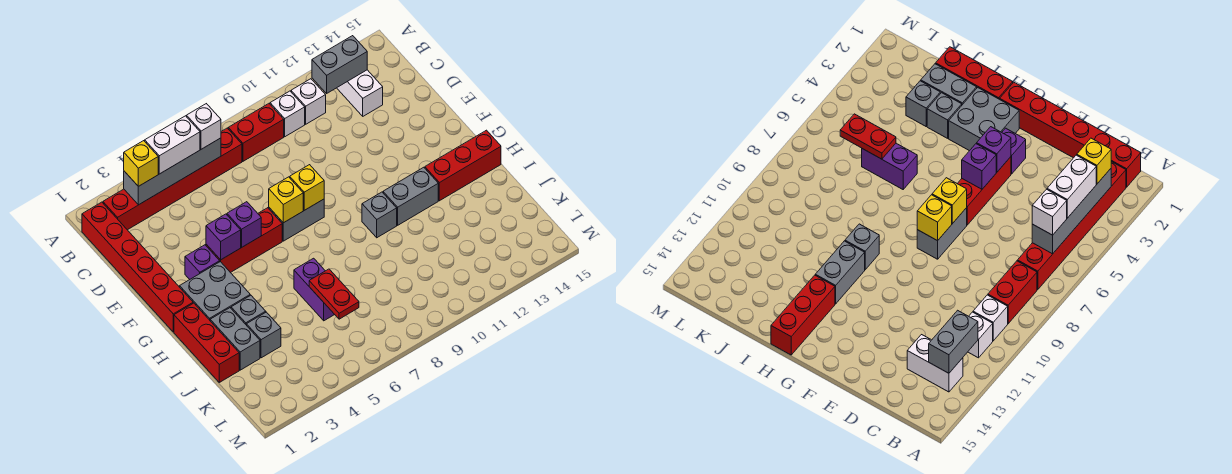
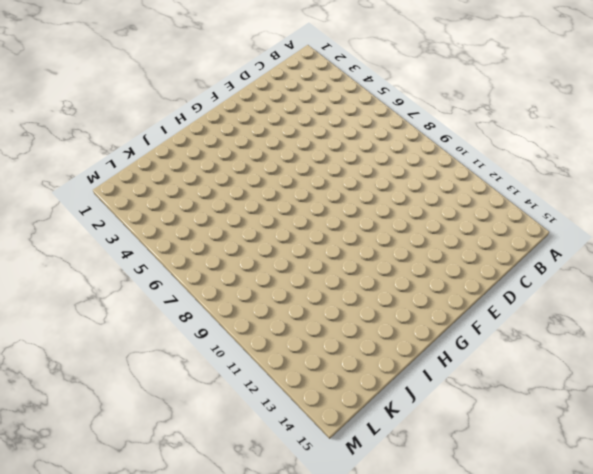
none -> red brick B1:G1 level 1
none -> red brick B2:B7 level 1
none -> red brick B8:B9 level 1

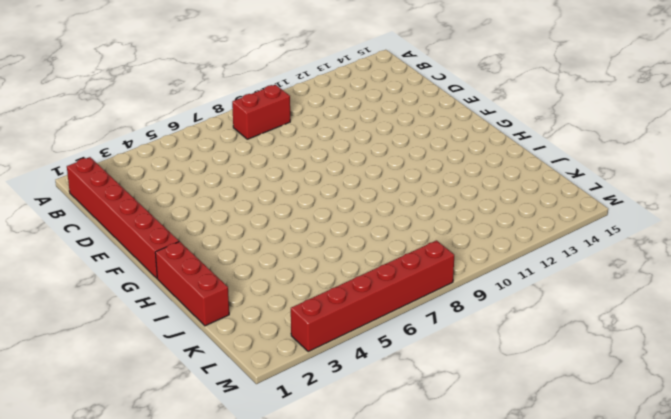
red brick M3:M8 level 1 -> red brick B2:B7 level 1
none -> white brick B10 level 1
none -> white brick B11 level 1
none -> white brick B13:C13 level 1

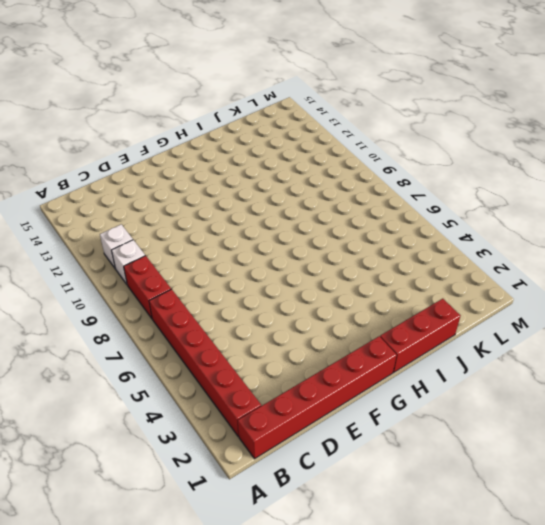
none -> white brick B13:C13 level 1
none -> purple brick F3 level 1
none -> red brick F4:F6 level 1

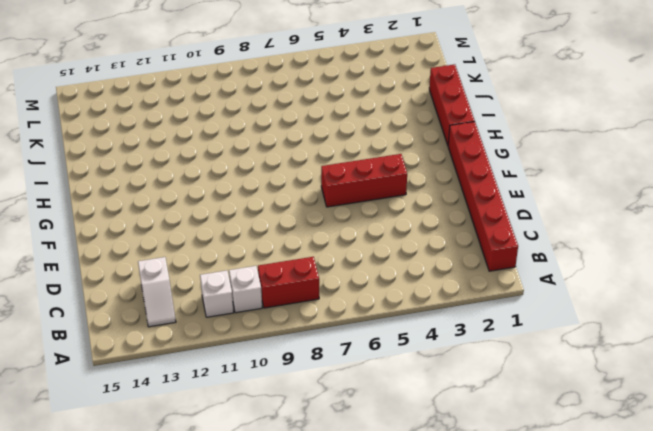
white slope B13:C13 level 1 top C -> white brick B13:C13 level 1
none -> red brick B2:B7 level 1
none -> purple brick F3 level 1
none -> grey brick F7:F8 level 1

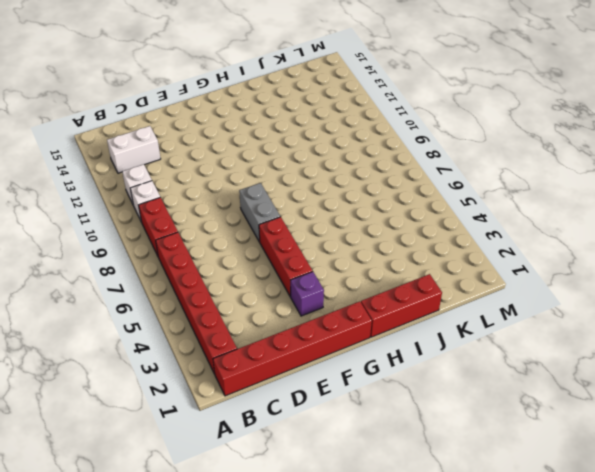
none -> grey brick G2:H3 level 1
none -> grey brick H10 level 1
none -> grey brick H11:H12 level 1

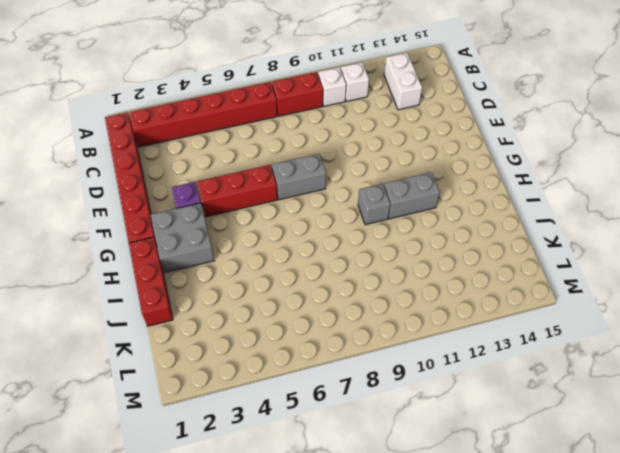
none -> red brick H13:H15 level 1
none -> grey brick I2:J2 level 1
none -> grey brick I3 level 1

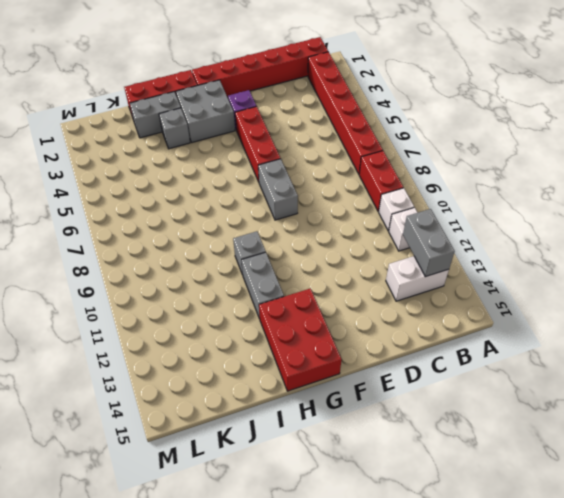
red brick G13:H15 level 1 -> red brick H13:H15 level 1
none -> purple brick I6:J6 level 1
none -> grey brick J3 level 1
none -> grey brick B3:B6 level 2

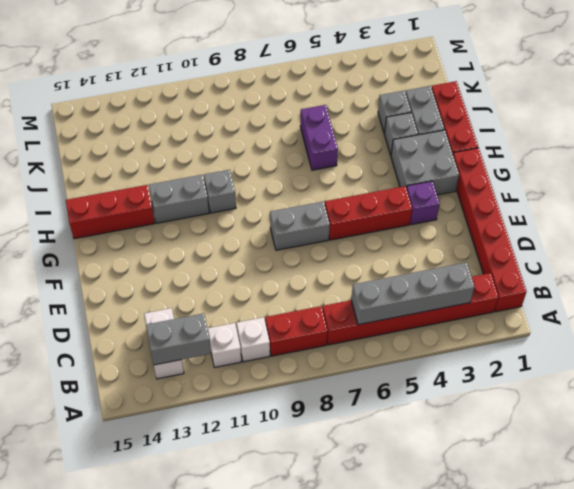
none -> purple brick F4 level 2
none -> purple brick F5 level 2
none -> yellow brick F7 level 2

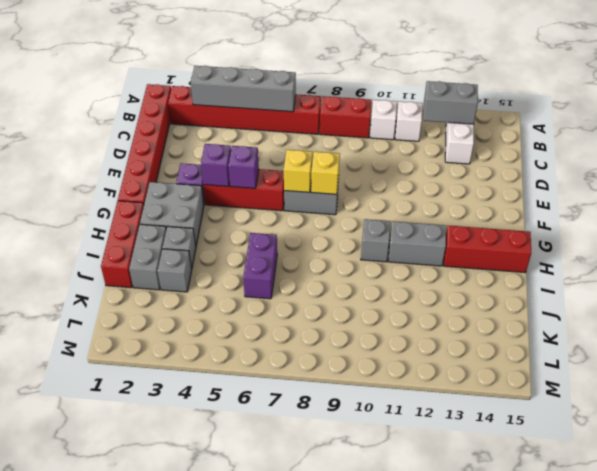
none -> red plate J6:K6 level 2
none -> yellow brick B3 level 3
none -> white brick B4:B5 level 3

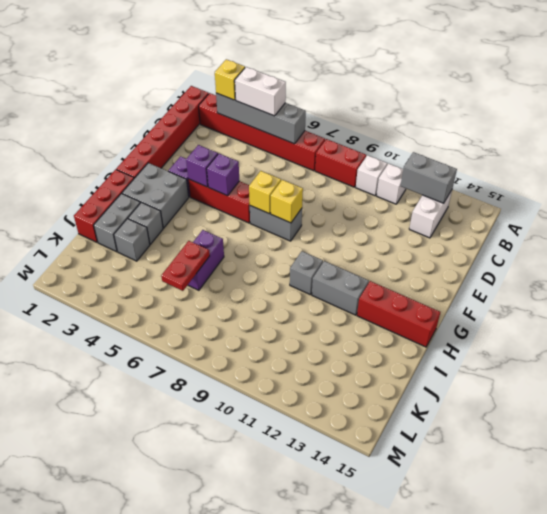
none -> white brick B6 level 3

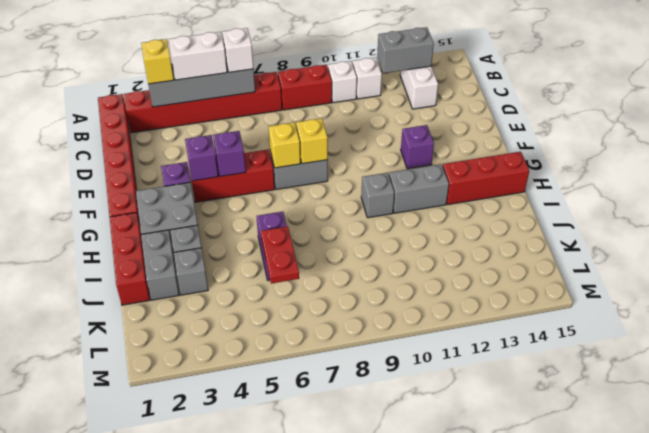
purple brick F12 level 1 -> none

